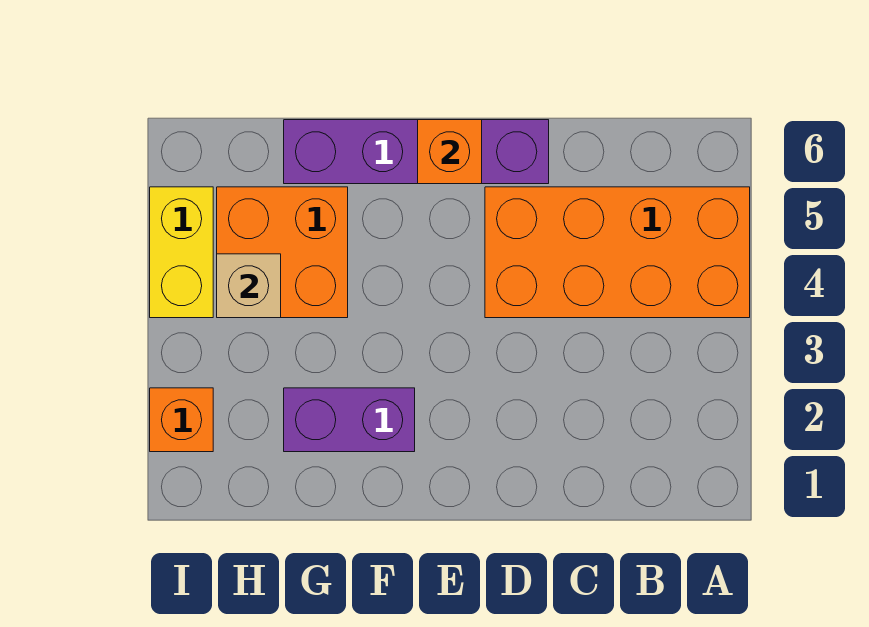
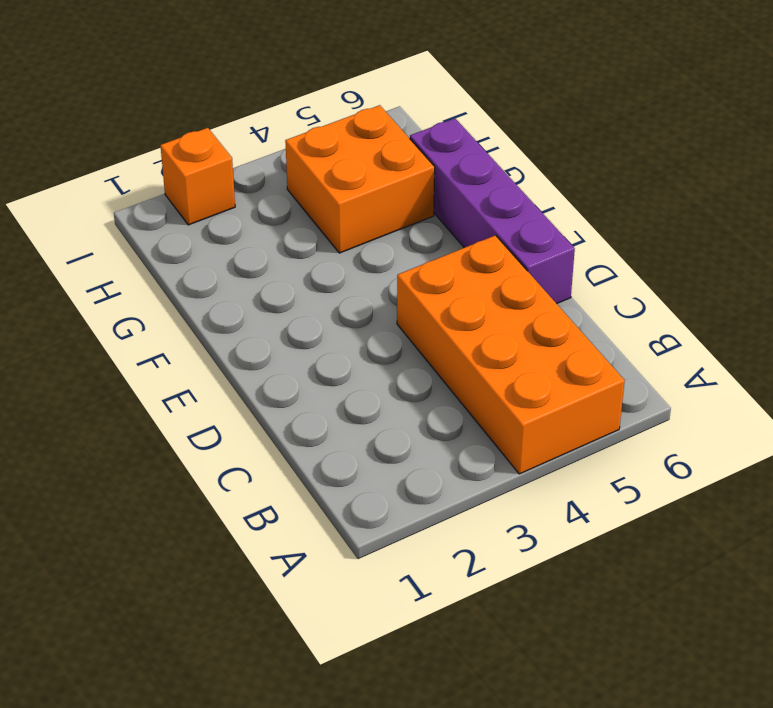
none -> purple brick F2:G2 level 1
none -> yellow brick I4:I5 level 1

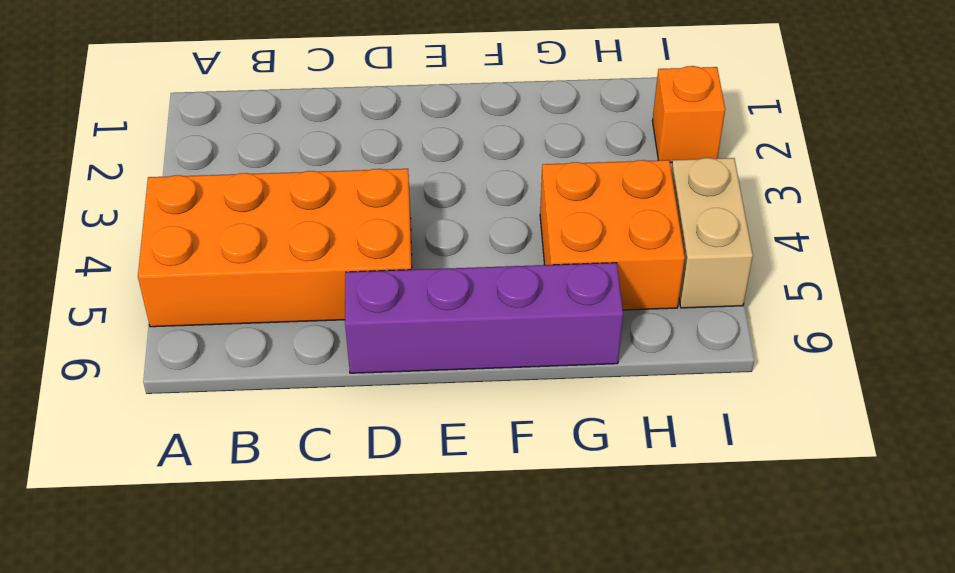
tan brick I4:I5 level 1 -> yellow brick I4:I5 level 1
none -> purple brick F2:G2 level 1
none -> orange brick E6 level 2

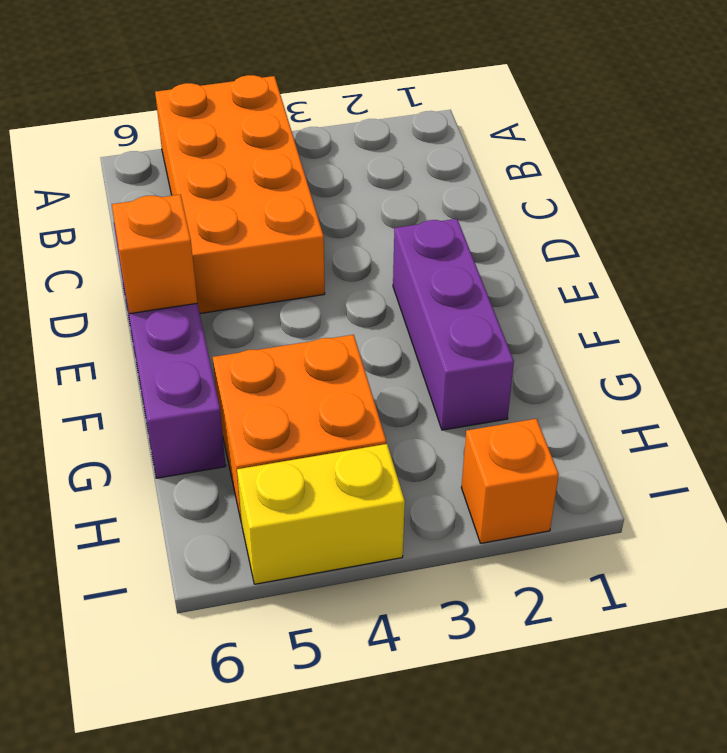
purple brick E2:G2 level 1 -> purple brick F2:G2 level 1
none -> tan brick H4 level 2

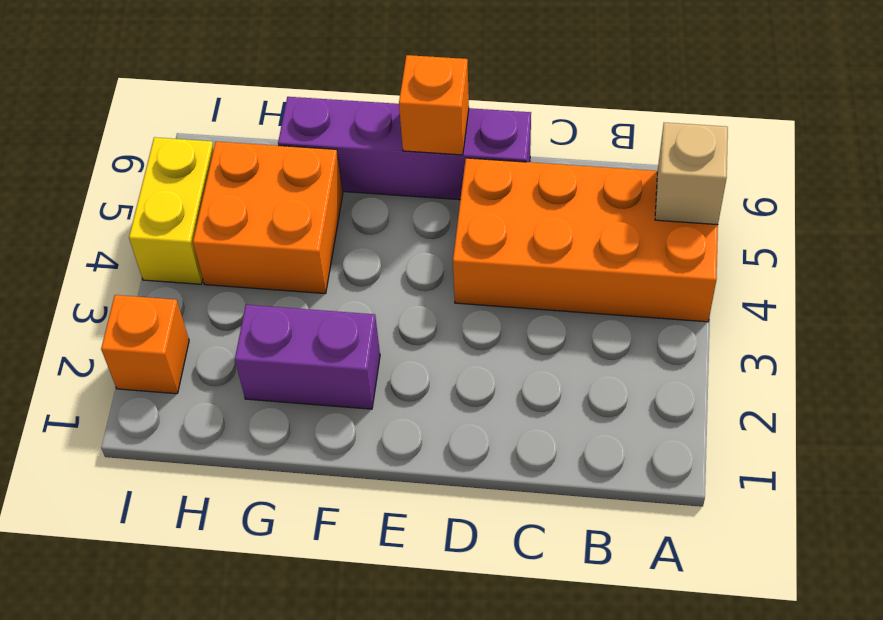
tan brick A5 level 2 -> tan brick H4 level 2

